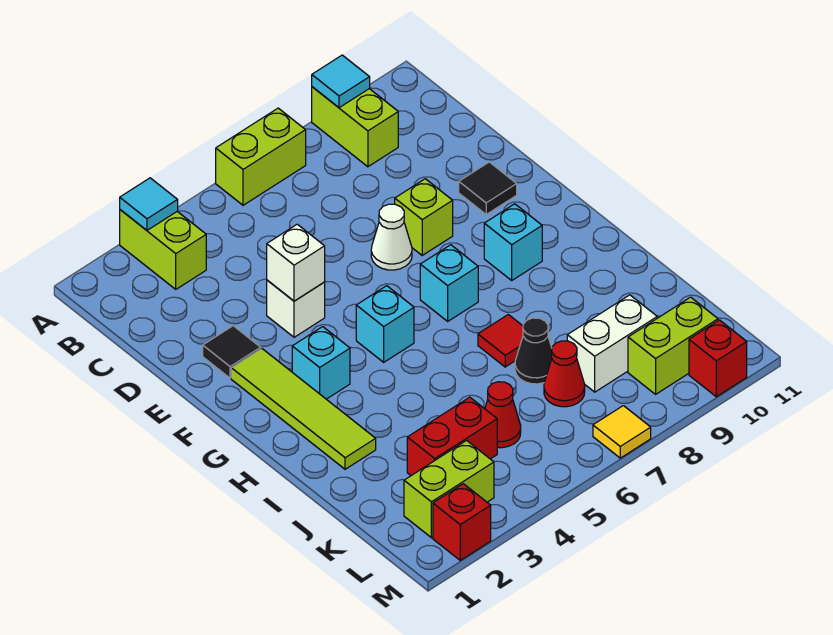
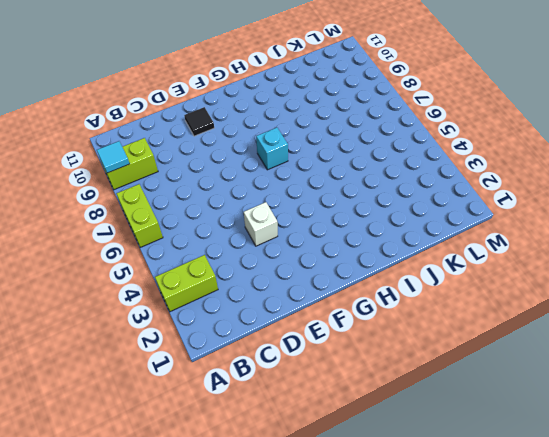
none -> black tile E2 level 1
none -> white cone E7 level 1
none -> lime brick E8 level 1

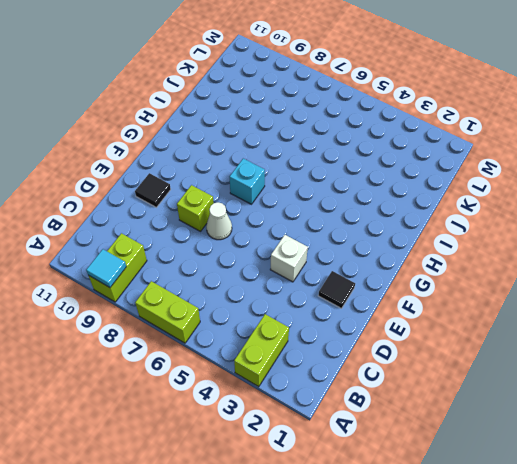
none -> lime tile F2:I2 level 1
none -> cyan brick G3 level 1
none -> cyan brick G5 level 1

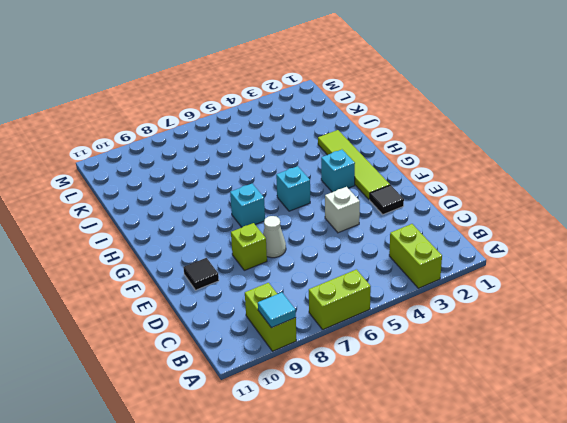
none -> cyan brick G9 level 1
none -> red tile I7 level 1
none -> black cone J7 level 1

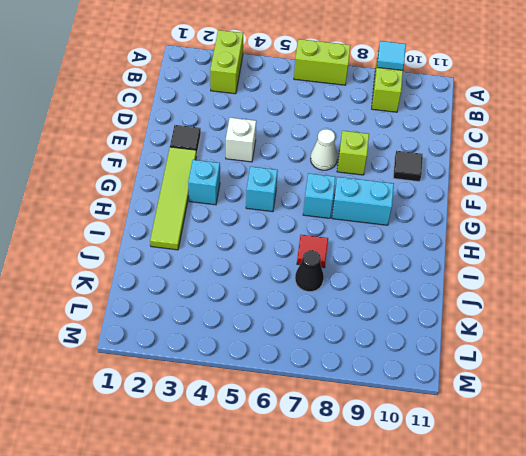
cyan brick G8:G9 level 1 -> cyan brick G9 level 1
none -> red brick K3:K4 level 1
none -> red cone K5 level 1
none -> red cone K7 level 1

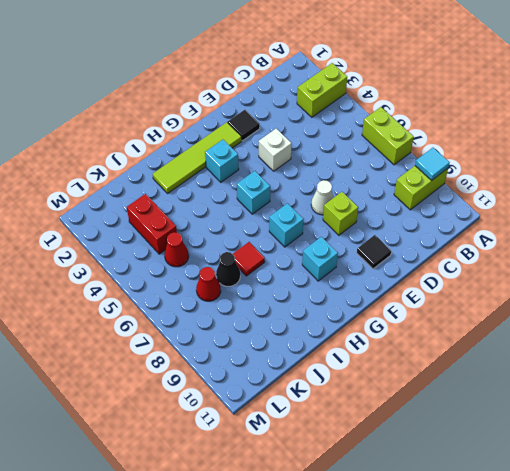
none -> white brick K8:K9 level 1
none -> lime brick L2:L3 level 1
none -> lime brick L9:L10 level 1

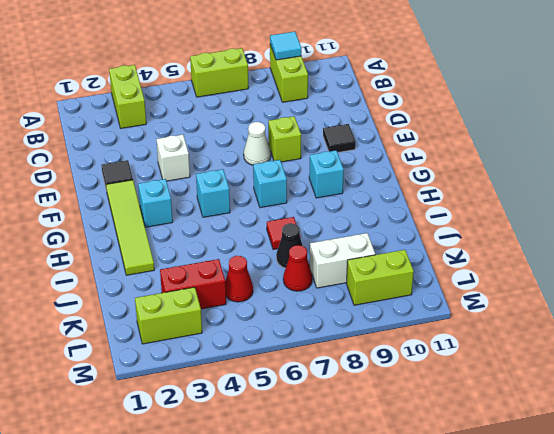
none -> red brick M2 level 1
none -> yellow tile M7 level 1
none -> red brick M10 level 1

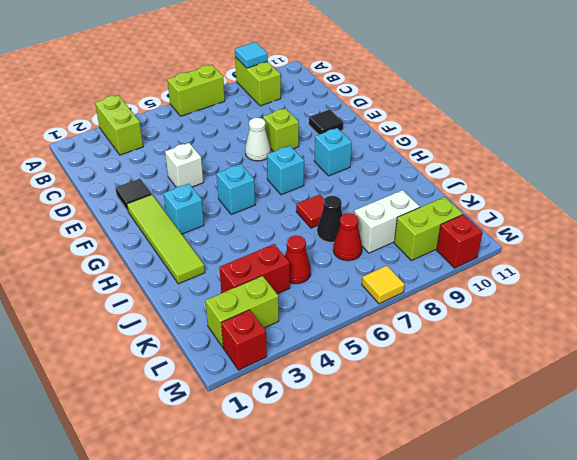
none -> cyan tile A3 level 2
none -> white brick E4 level 2

